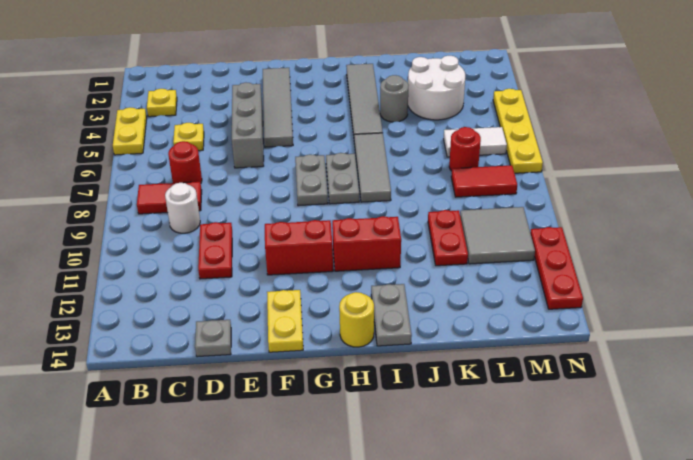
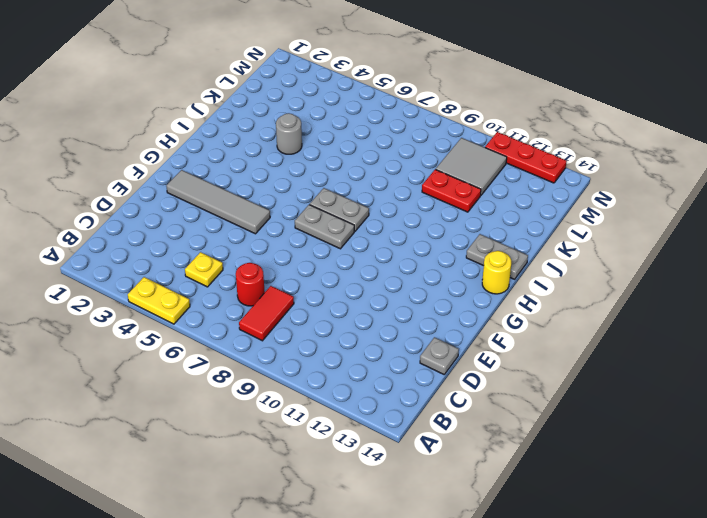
none -> yellow plate B3 level 1
none -> white round brick C9 level 1
none -> red plate D10:D11 level 1

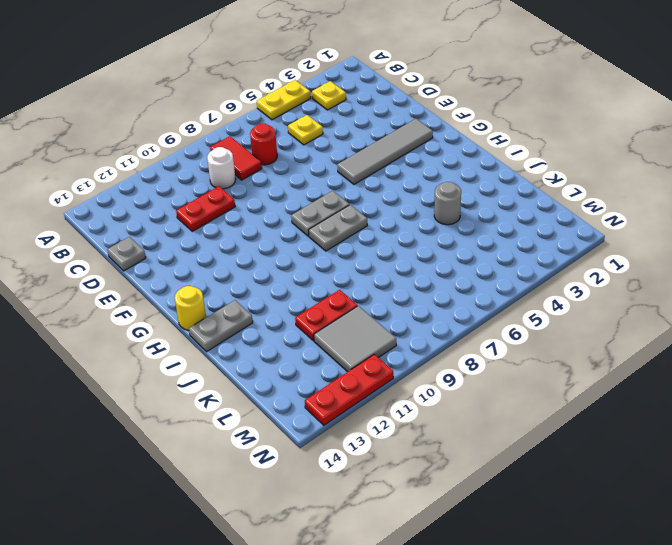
none -> grey brick E4:E6 level 1
none -> red brick F11:G11 level 1
none -> yellow plate F13:F14 level 1

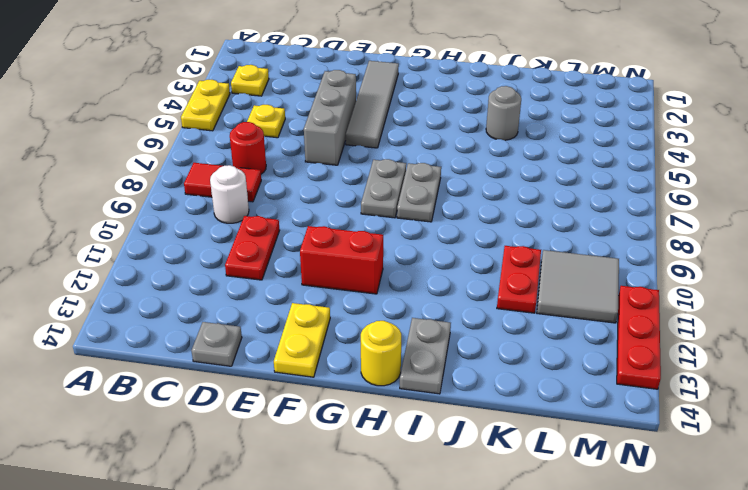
none -> red brick H11:I11 level 1
none -> grey tile I2:I5 level 1
none -> grey tile I6:I8 level 1

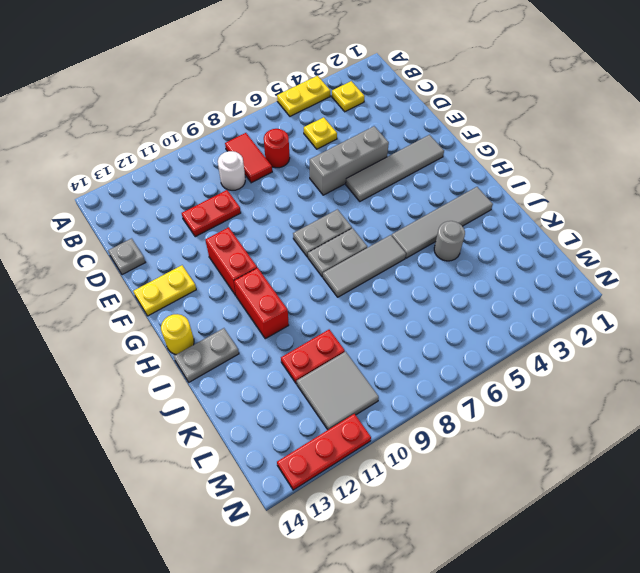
none -> white round brick K3:L4 level 1
none -> white tile L6:M6 level 1
none -> red round brick L7 level 1

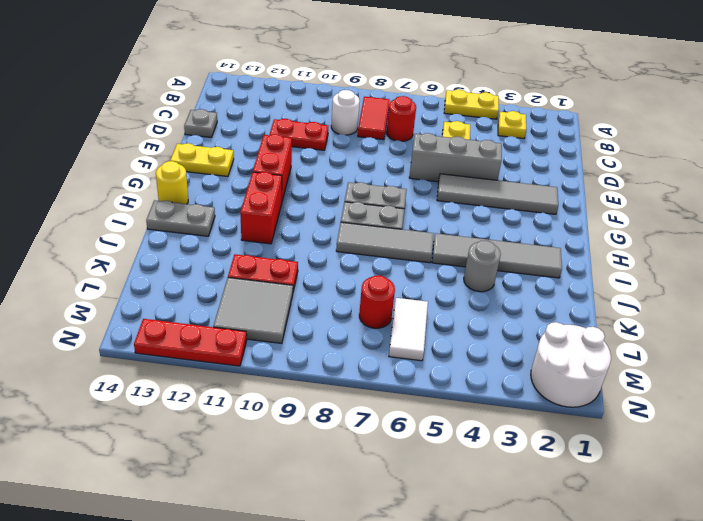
white round brick M1:N2 level 1 -> white round brick K3:L4 level 1
none -> red tile L8:M8 level 1
none -> yellow plate N4:N7 level 1

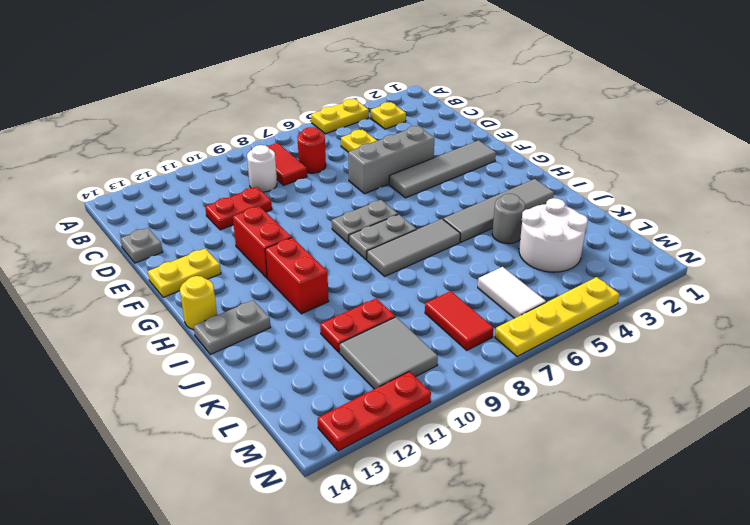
none -> red round brick L7 level 1

